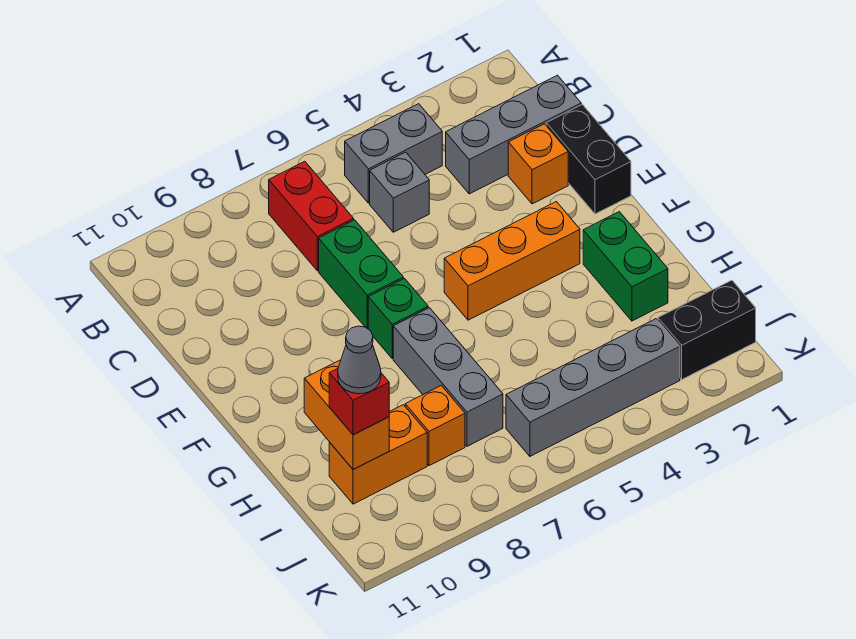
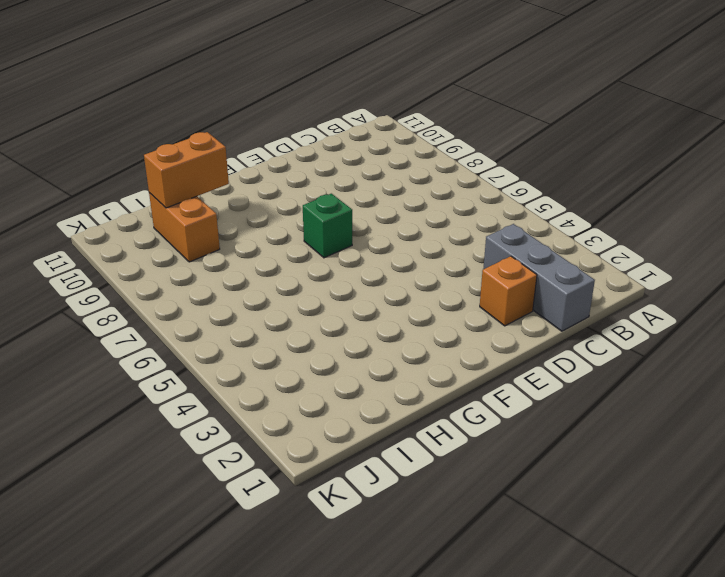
none -> grey brick B4:B5 level 1
none -> red brick B7:C7 level 1
none -> grey brick C5 level 1

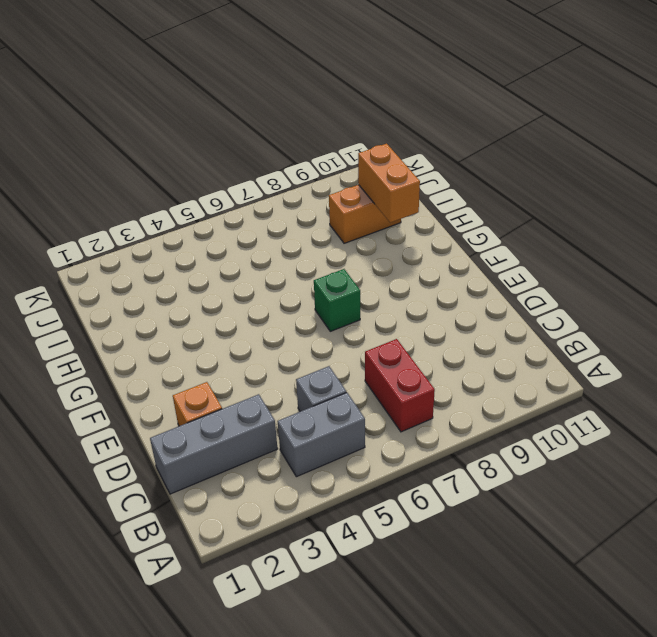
none -> black brick D1:E1 level 1
none -> green brick D7:E7 level 1
none -> orange brick F3:F5 level 1

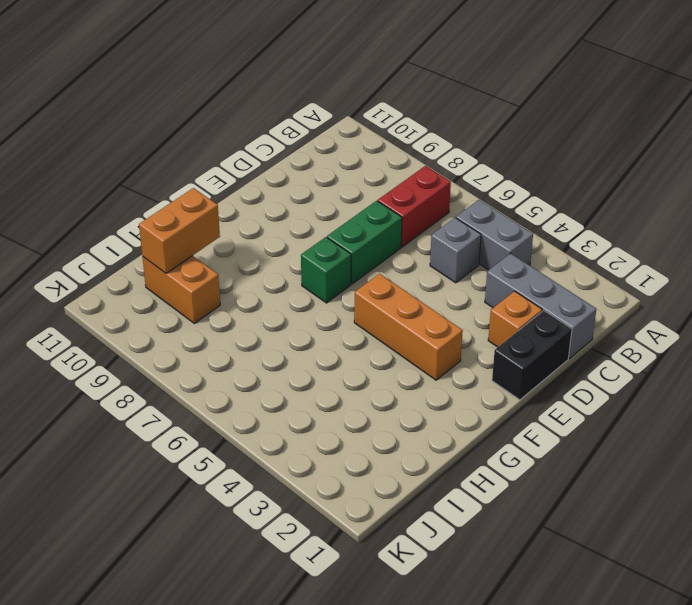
none -> green brick G2:H2 level 1
none -> grey brick G7:I7 level 1
none -> orange brick I8 level 1

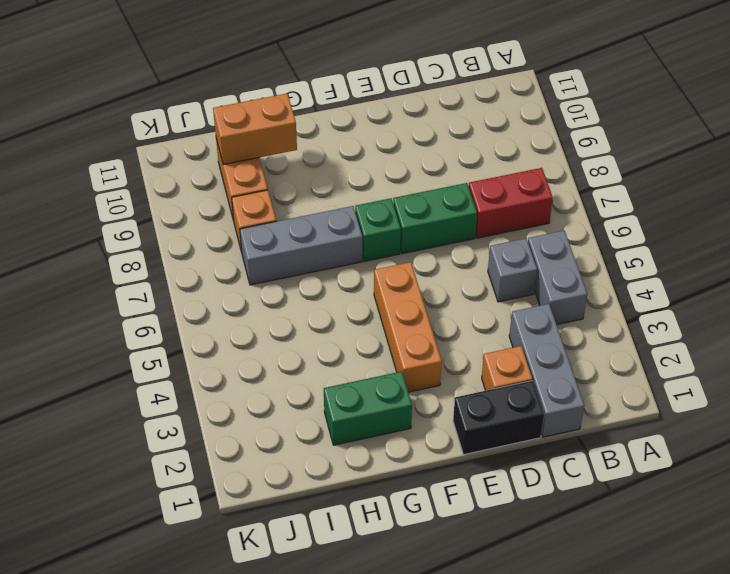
none -> black brick J1:J2 level 1
none -> grey brick J3:J6 level 1
none -> red brick I10 level 3

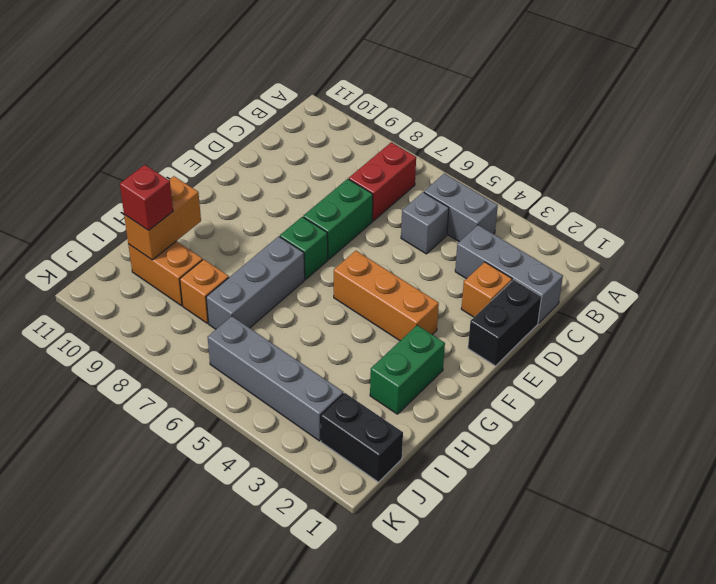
none -> grey cone I10 level 4

